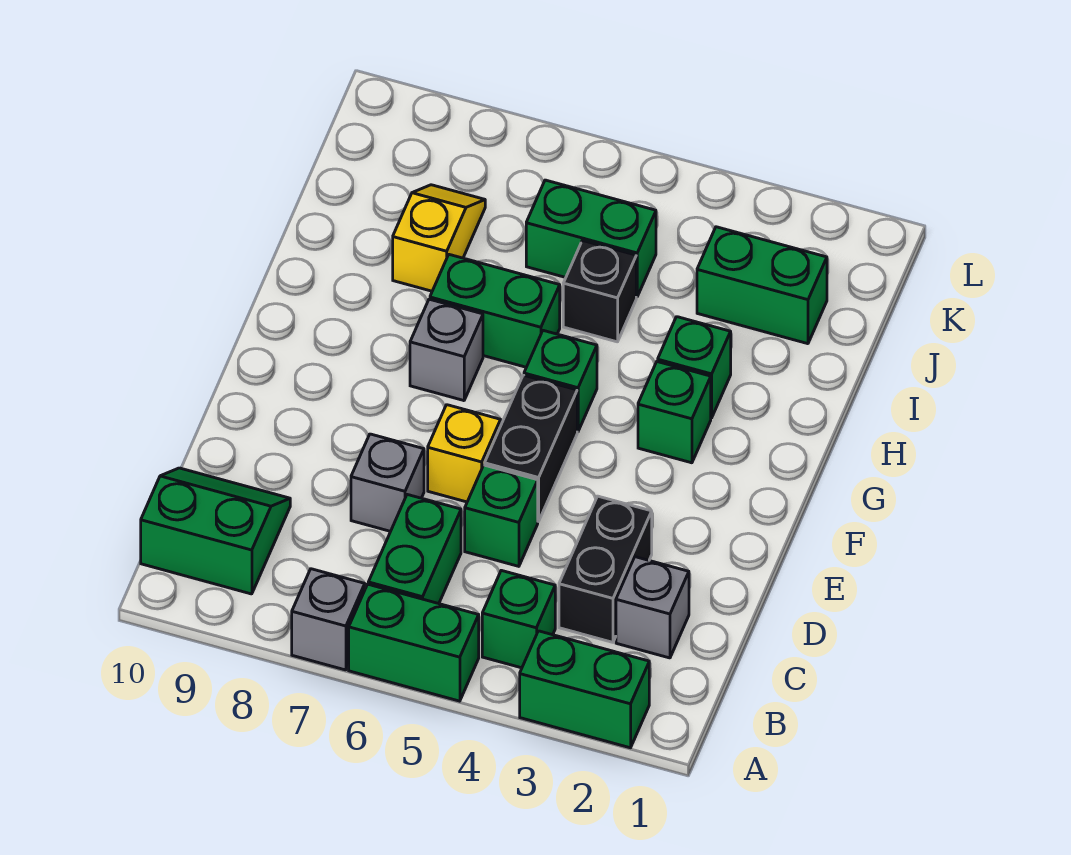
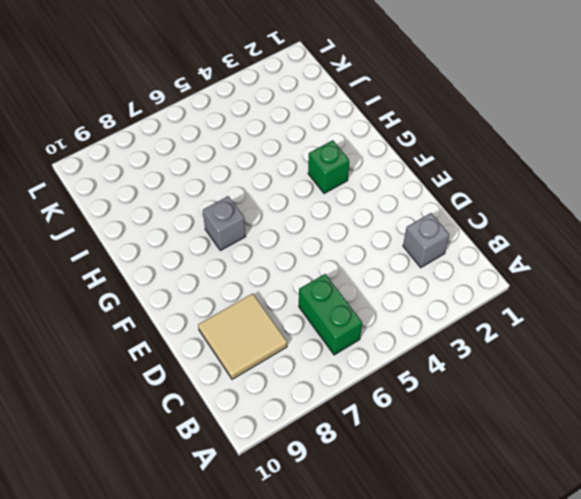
tan tile C8:D9 level 1 -> green slope B9:C10 level 1 top B
none -> green brick A2:A3 level 1
none -> green brick A5:A6 level 1
none -> grey brick A7 level 1

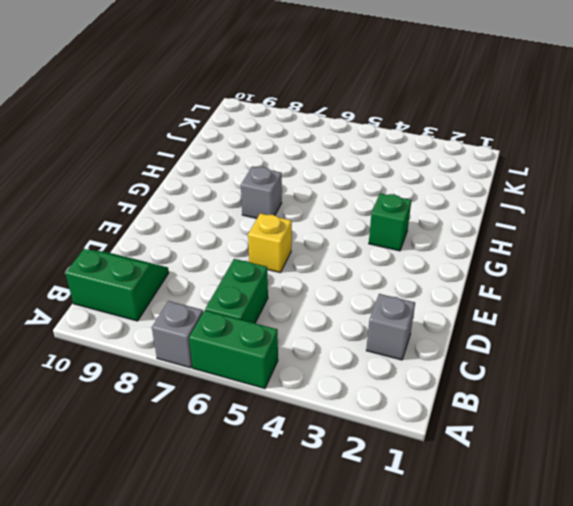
none -> green brick A2:A3 level 1
none -> green brick B4 level 1
none -> black brick C3:D3 level 1

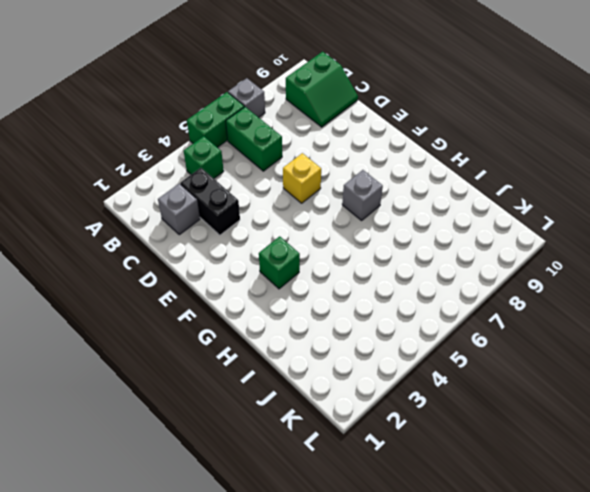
none -> green brick A2:A3 level 1
none -> green brick D5 level 1
none -> grey brick D7 level 1

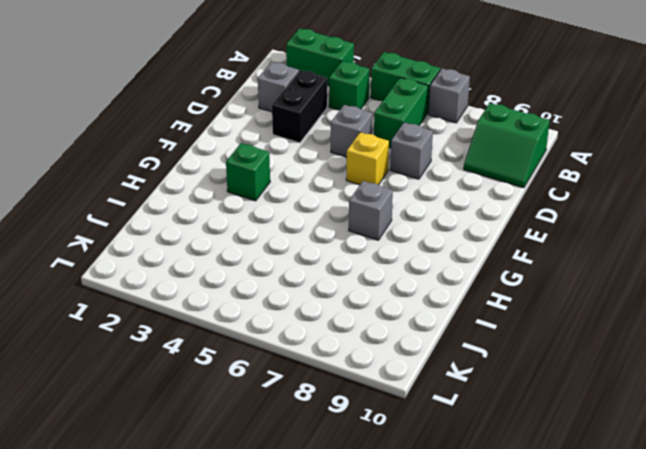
grey brick D5 level 1 -> green brick D5 level 1
none -> black brick E5:F5 level 1
none -> green brick G5 level 1
none -> green brick H3 level 1

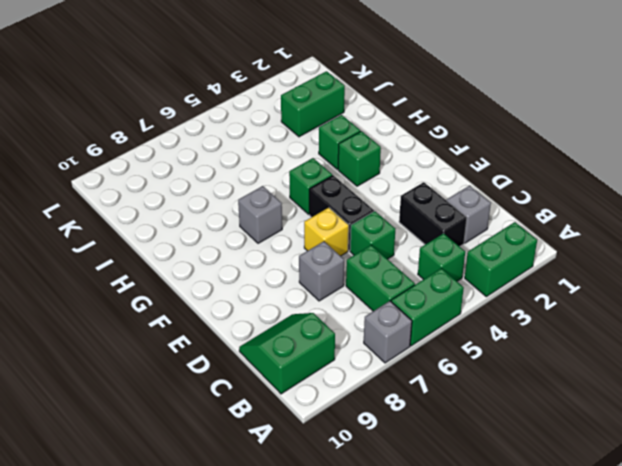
none -> green brick H6:H7 level 1
none -> black brick I5 level 1
none -> yellow slope I8:J8 level 1 top I

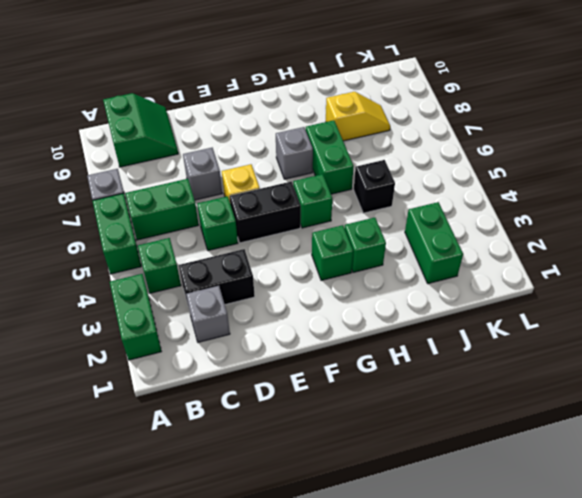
none -> green brick J5:J6 level 1

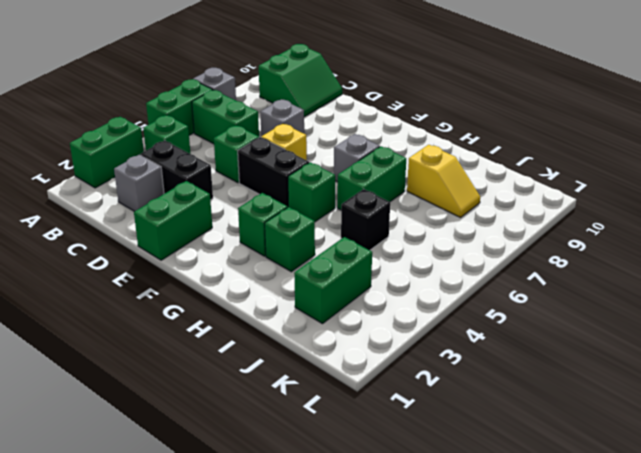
green brick E1:E2 level 1 -> green brick J5:J6 level 1

